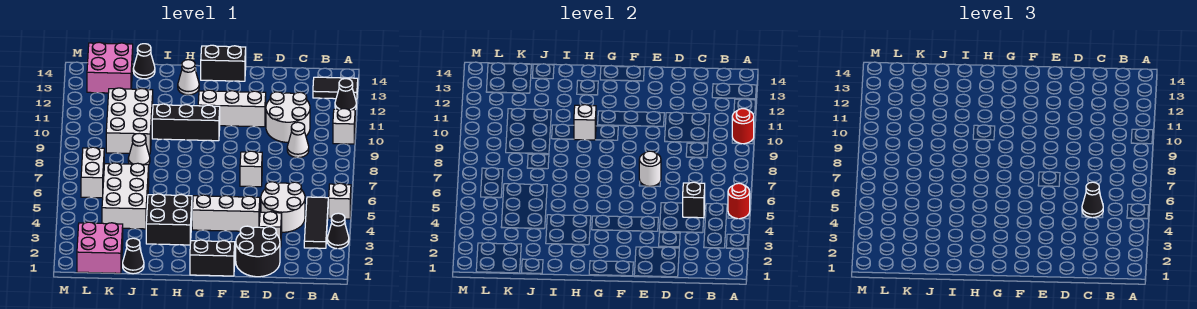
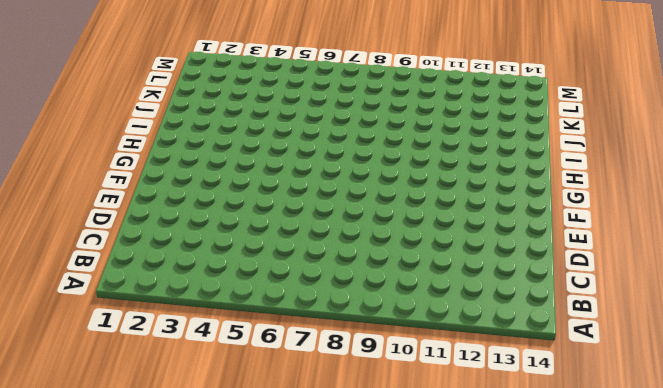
none -> black cone A3 level 1
none -> white brick A5 level 1
none -> white brick A10 level 1
none -> black cone A12 level 1

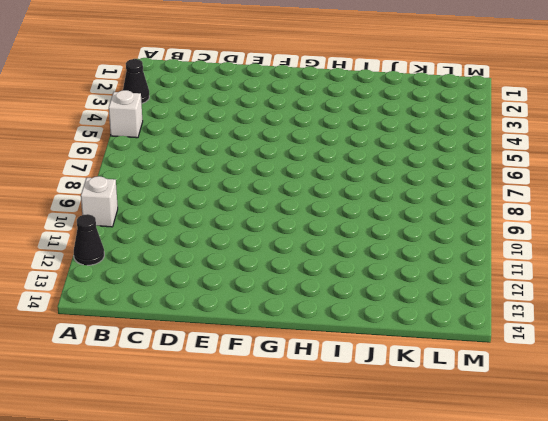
none -> black tile A13:B13 level 1
none -> black tile B3:B5 level 1
none -> white round brick C4:D5 level 1
none -> white cone C9 level 1

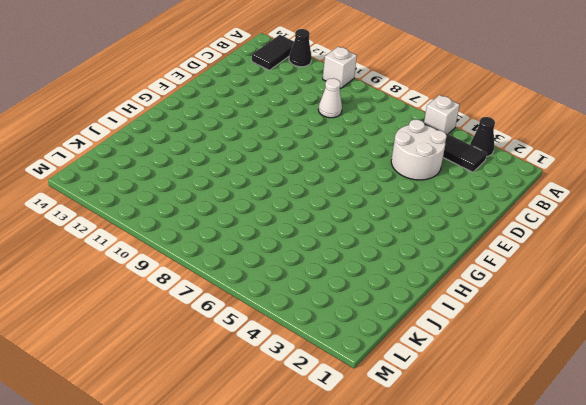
none -> white round brick C10:D11 level 1
none -> black round brick D1:E2 level 1
none -> white brick D3 level 1
none -> white brick E4:G4 level 1

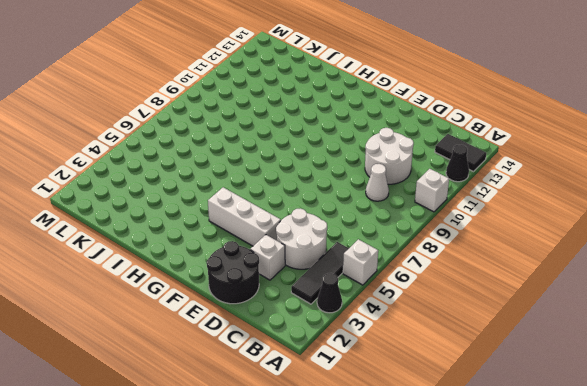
none -> white brick E7 level 1
none -> white brick E11:G11 level 1
none -> black brick F1:G1 level 1
none -> black brick F14:G14 level 1

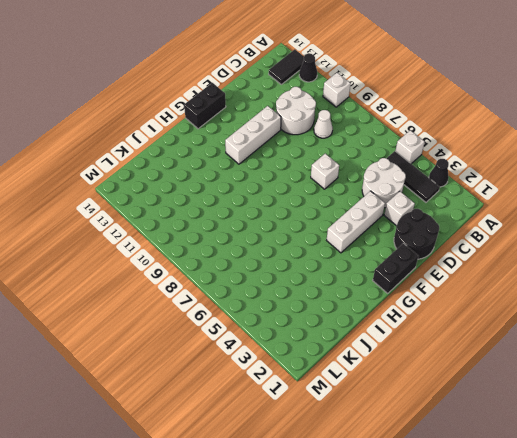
none -> black brick G10:I10 level 1
none -> black brick H3:I4 level 1
none -> white cone H13 level 1
none -> black cone J1 level 1

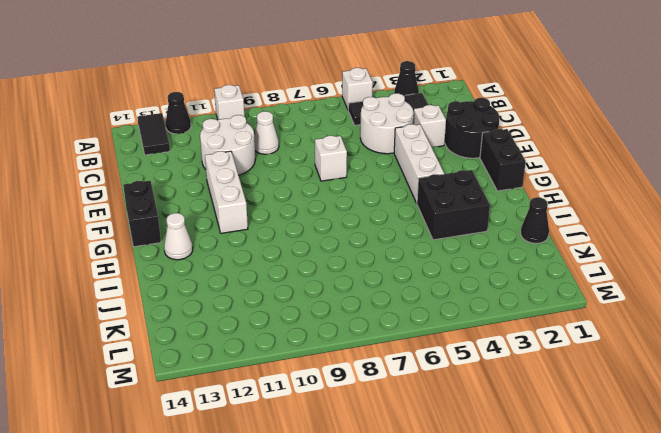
none -> black brick G10:I10 level 1
none -> white brick J4:K6 level 1
none -> white cone J8 level 1
none -> white brick J9:K11 level 1

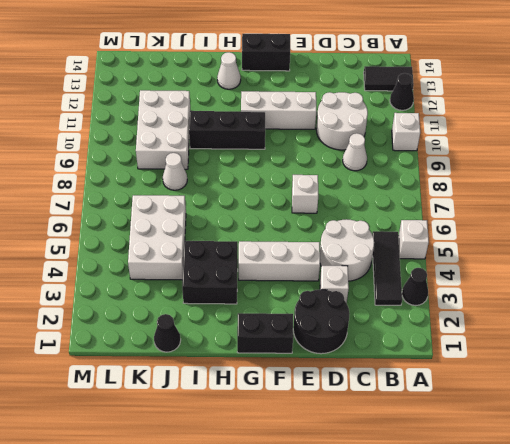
none -> black cone J14 level 1
none -> pink brick K1:L2 level 1
none -> pink brick K13:L14 level 1
none -> white brick L6:L7 level 1

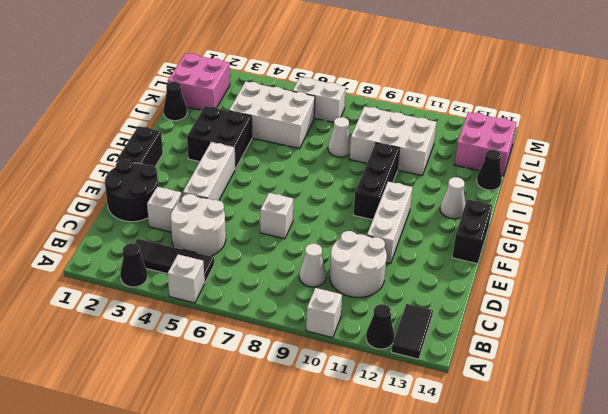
none -> red round brick A5 level 2
none -> red round brick A10 level 2
none -> black brick C5 level 2
none -> white round brick E7 level 2

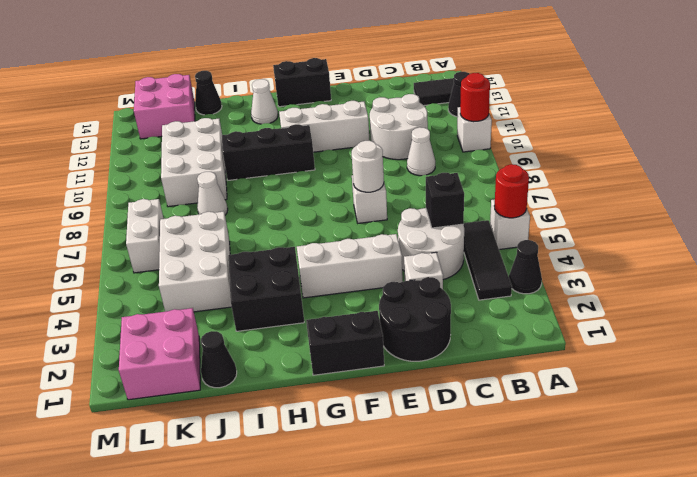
none -> white brick H10 level 2
none -> black cone C5 level 3

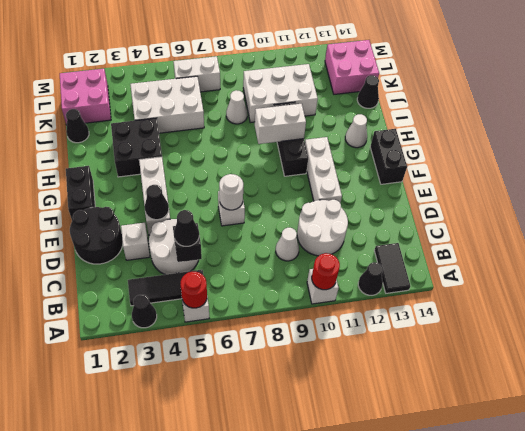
black cone E4 level 2 -> none
white brick H9:H10 level 2 -> white brick H10 level 2

